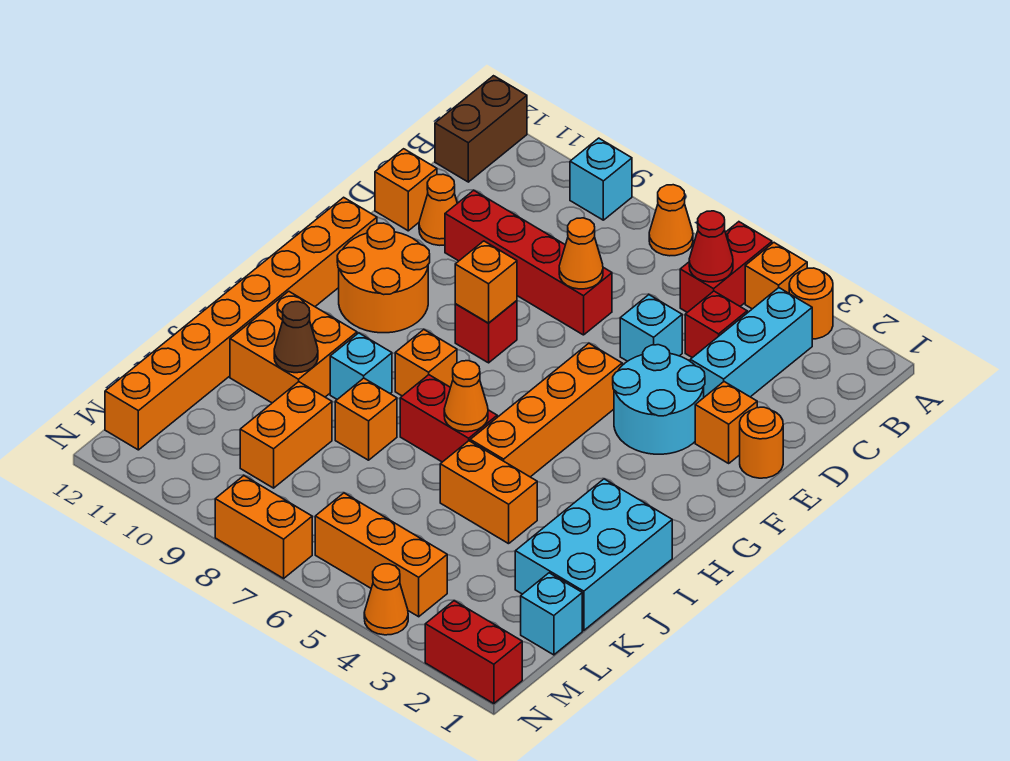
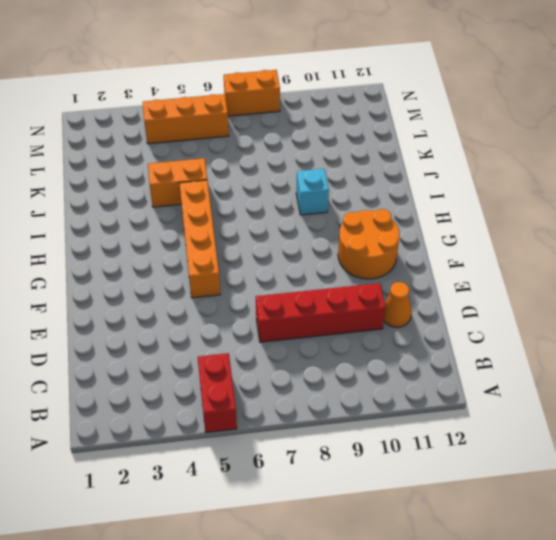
none -> orange round brick A3 level 1
none -> orange brick A4 level 1
none -> orange cone A7 level 1
none -> cyan brick A9 level 1

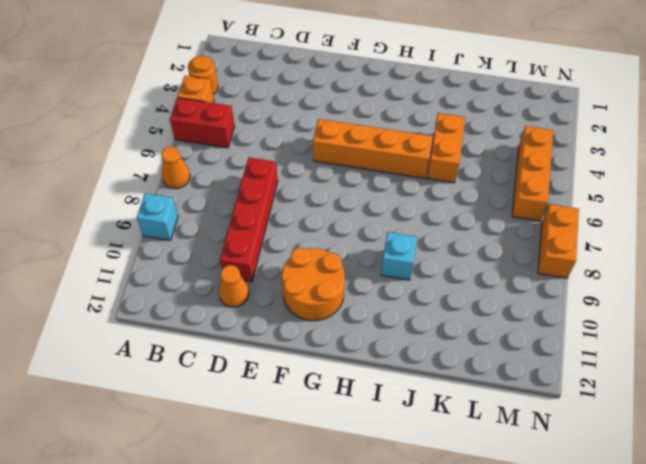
none -> brown brick A12:B12 level 1
none -> cyan brick B3:D3 level 1
none -> red brick C4 level 1
none -> cyan brick D5 level 1

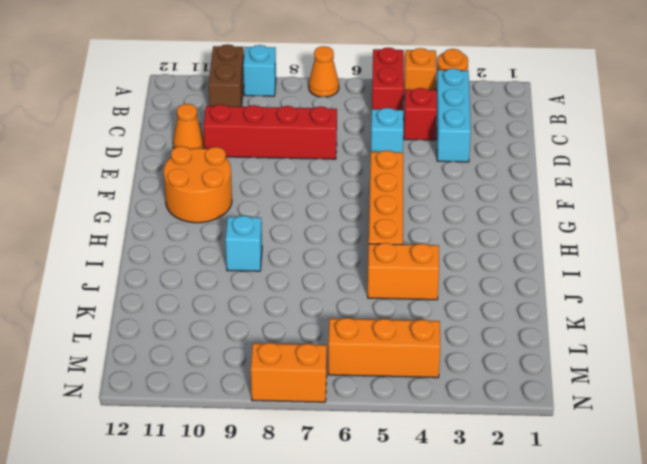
brown brick A10:B10 level 1 -> brown brick A12:B12 level 1
none -> orange brick D12 level 1
none -> orange round brick E1 level 1
none -> orange brick E2 level 1
none -> cyan round brick E3:F4 level 1

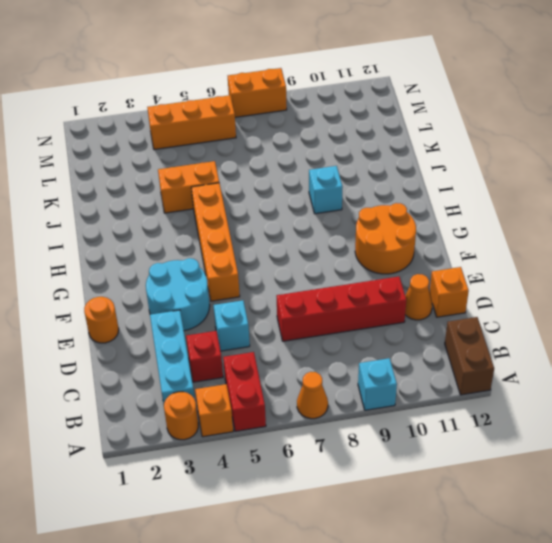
none -> orange brick E2 level 1
none -> red brick F8 level 1
none -> orange brick F12:M12 level 1
none -> orange brick H8 level 1

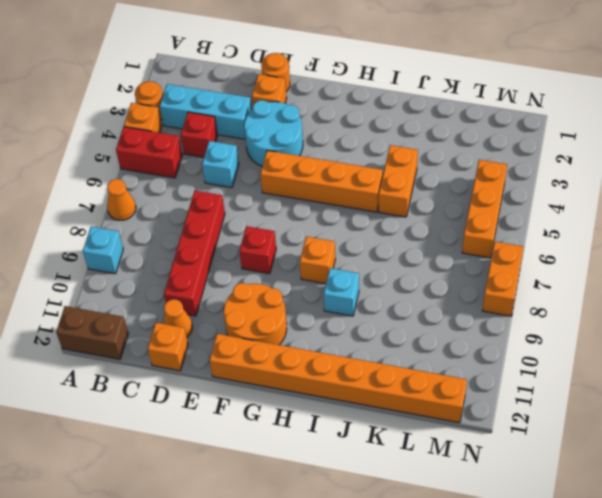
none -> cyan brick I1:K2 level 1
none -> red brick I6:I7 level 1
none -> orange brick I10:J11 level 1
none -> orange brick J8 level 1

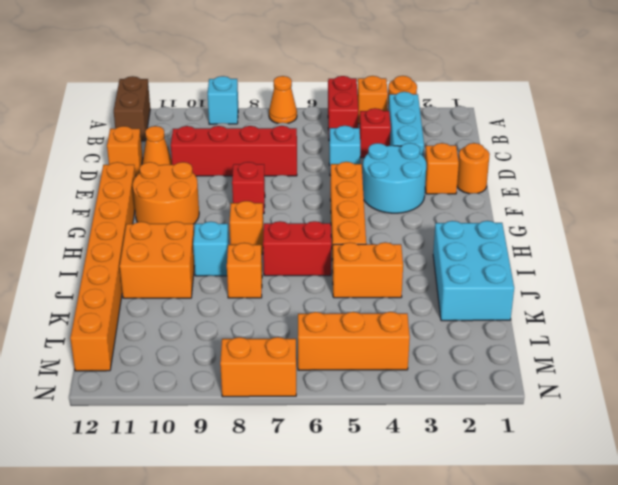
none -> orange brick K9:L9 level 1
none -> cyan brick L1 level 1
none -> red brick N1:N2 level 1
none -> orange cone N4 level 1

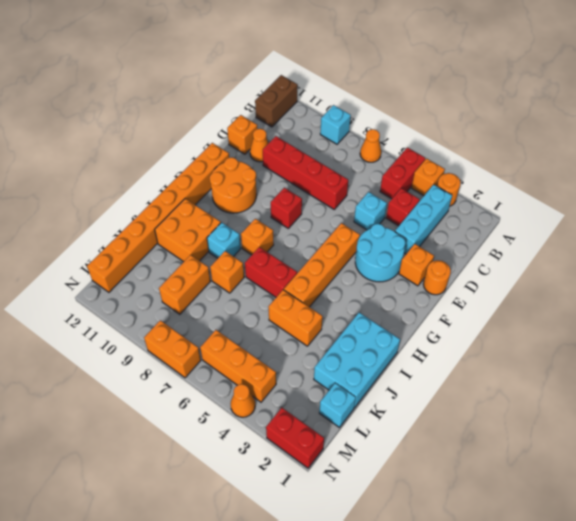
none -> red cone B5 level 2
none -> orange cone D7 level 2
none -> orange brick F8 level 2
none -> orange cone I6 level 2

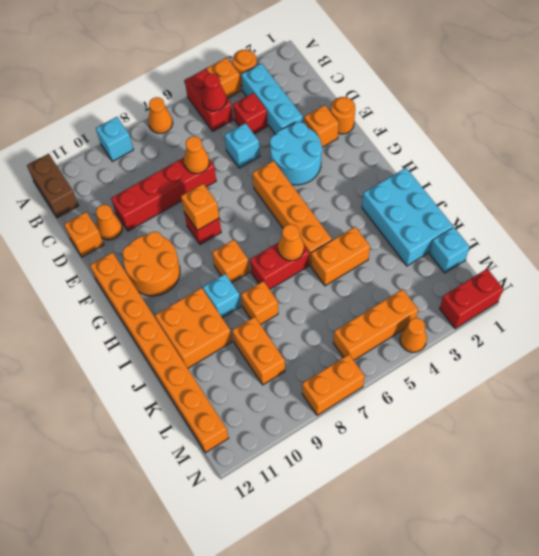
none -> brown cone J10 level 2

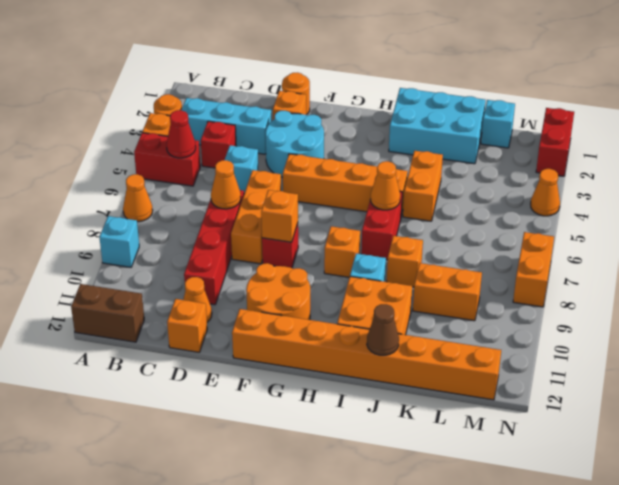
orange brick E6:E8 level 1 -> orange brick M4:M6 level 1
brown cone J12 level 2 -> brown cone J10 level 2

